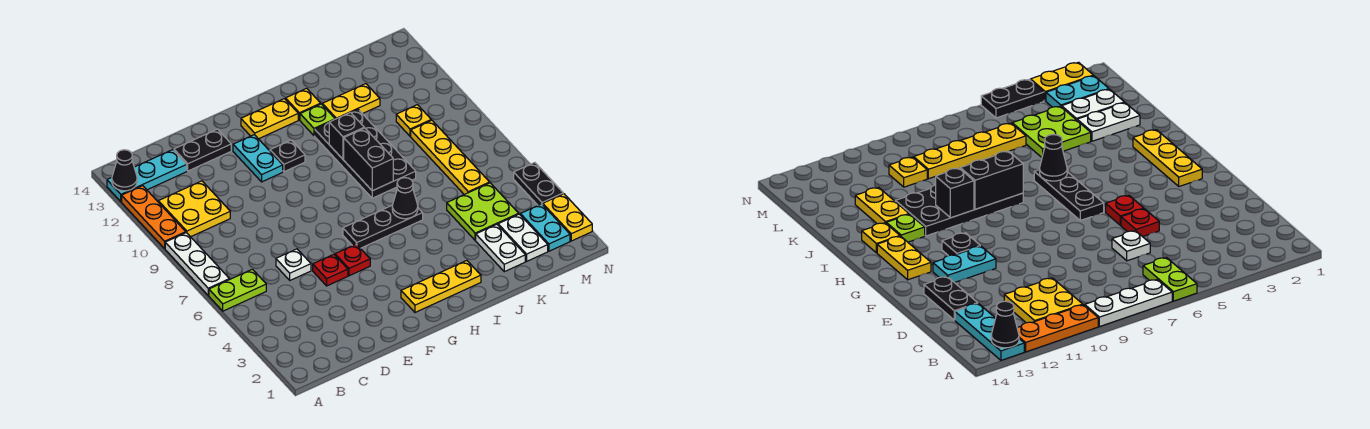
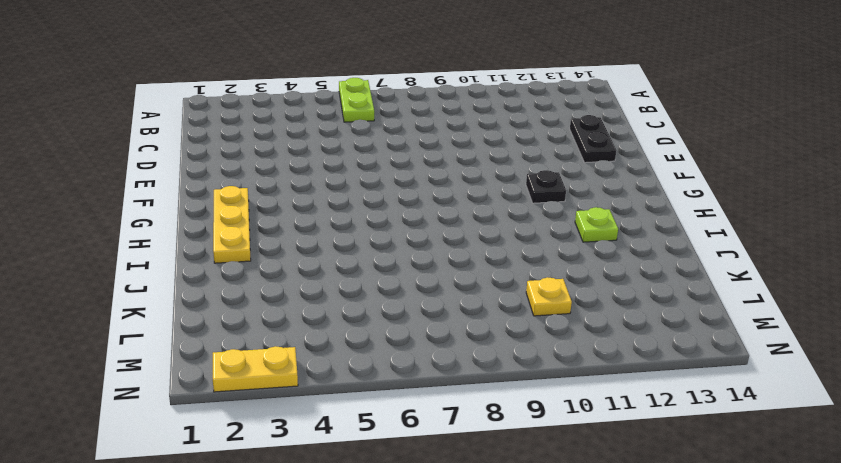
none -> white plate A7:A9 level 1
none -> orange plate A10:A12 level 1
none -> cyan plate A13:C13 level 1
none -> yellow plate B10:C11 level 1

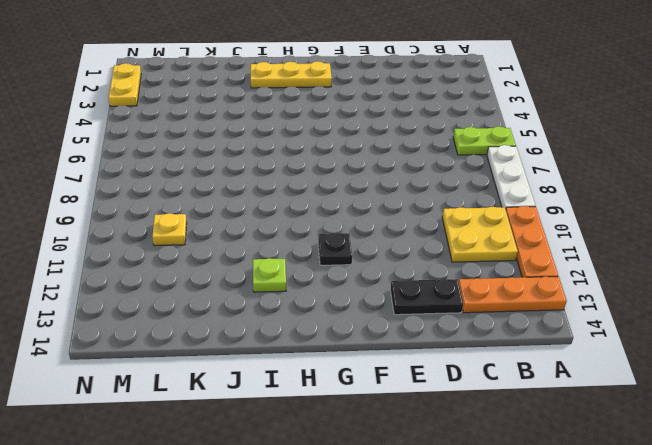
orange plate A13:C13 level 1 -> cyan plate A13:C13 level 1
none -> white plate D6 level 1
none -> red plate E5 level 1
none -> red plate F5 level 1
none -> cyan plate F11:F12 level 1

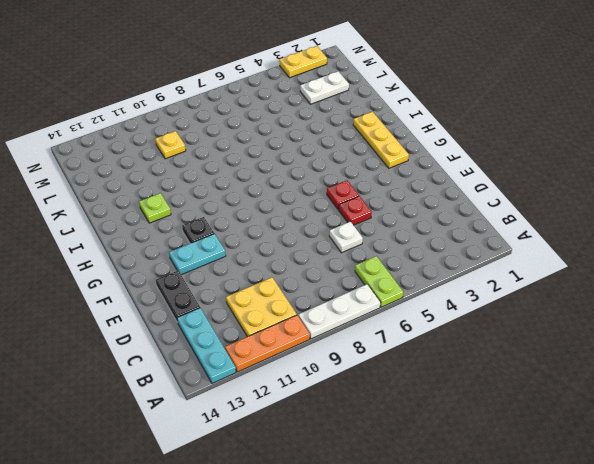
none -> black plate G6:I6 level 1
none -> yellow plate G13:H13 level 1
none -> black plate I8:J11 level 1
none -> yellow plate I13 level 1

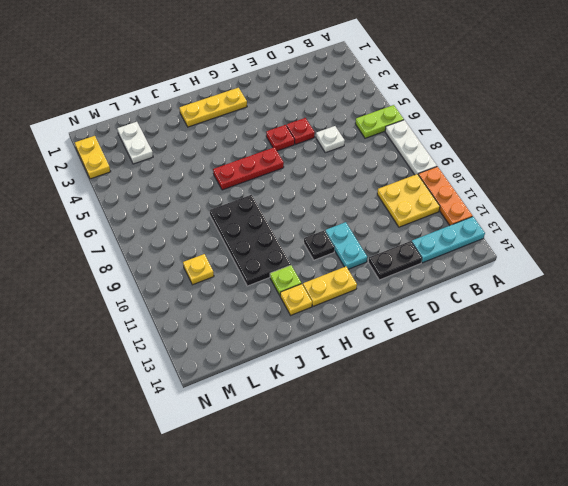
red plate G6:I6 level 1 -> black plate G6:I6 level 1
none -> yellow plate J12:K12 level 1
none -> white plate K2:K3 level 1
none -> lime plate K4:L5 level 1
none -> yellow plate L6:L9 level 1

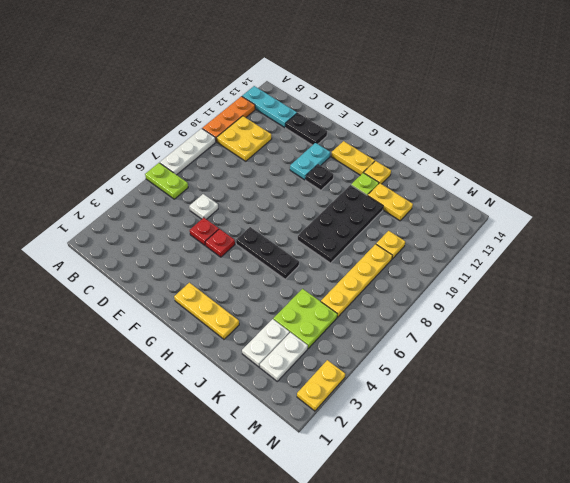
none -> cyan plate M2:M3 level 1
none -> black plate N4:N5 level 1
none -> black cone A13 level 2
none -> black cone I6 level 2

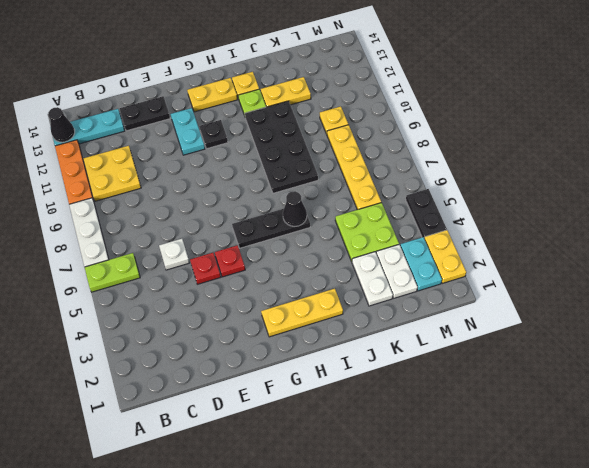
none -> black brick I8:I9 level 2
none -> black brick I10 level 2

